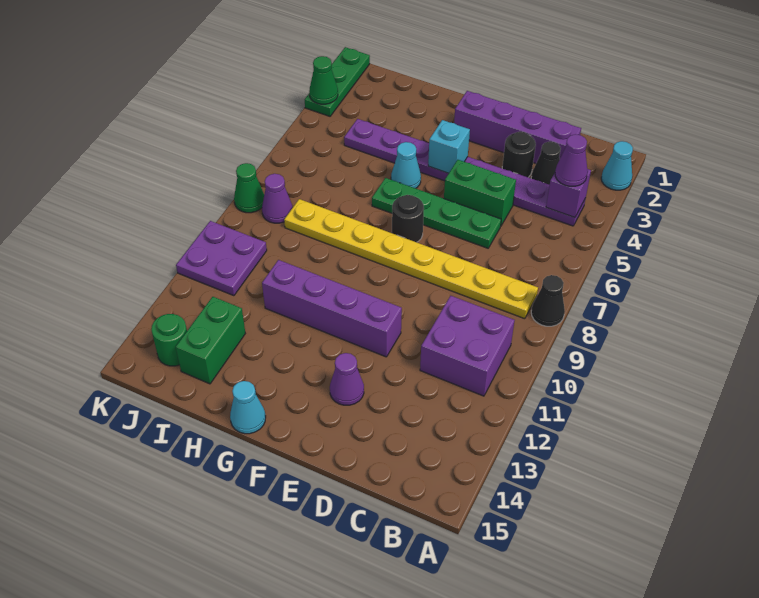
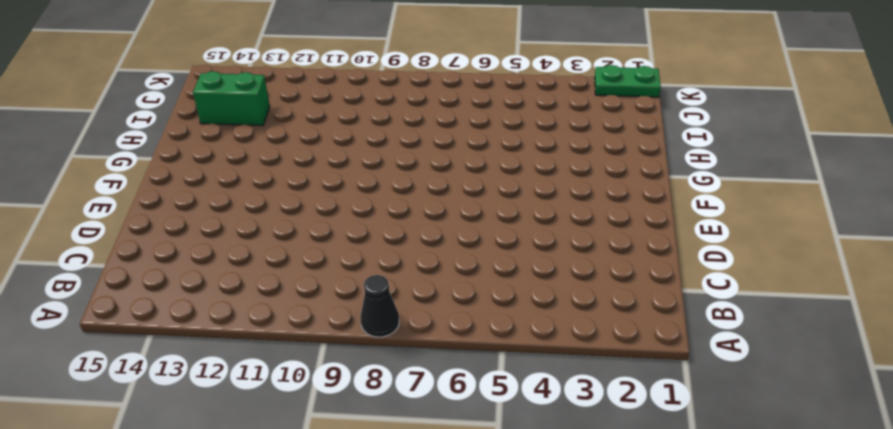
green plate K1:K2 level 1 -> green plate K1:K3 level 1
none -> cyan cone A2 level 1
none -> purple plate B4:I4 level 1
none -> yellow plate B8:I8 level 1

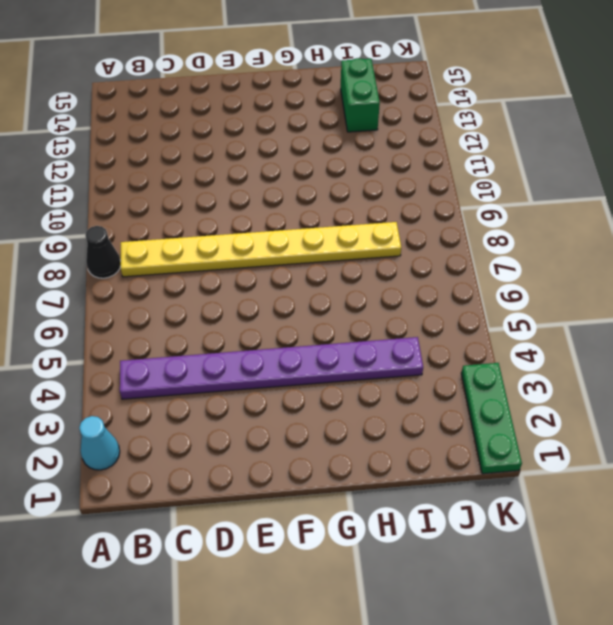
none -> purple brick B10:C11 level 1
none -> purple brick C2:F2 level 1
none -> black cone C3 level 1

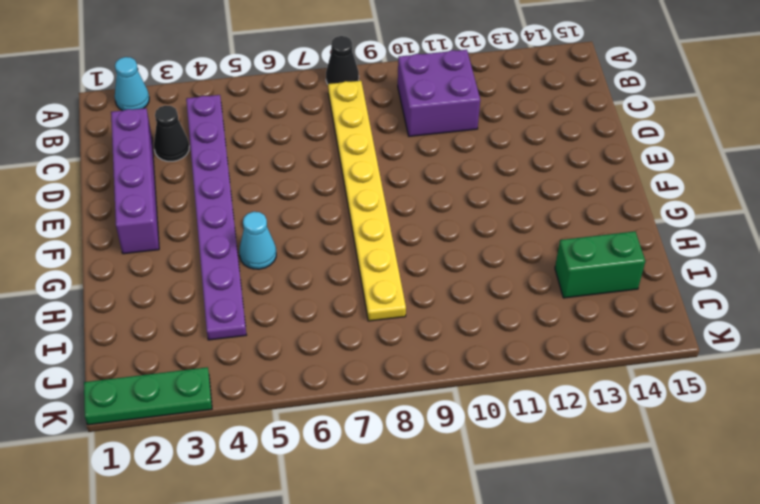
none -> black round brick D3 level 1
none -> green brick D5:E5 level 1
none -> green plate D6:G6 level 1

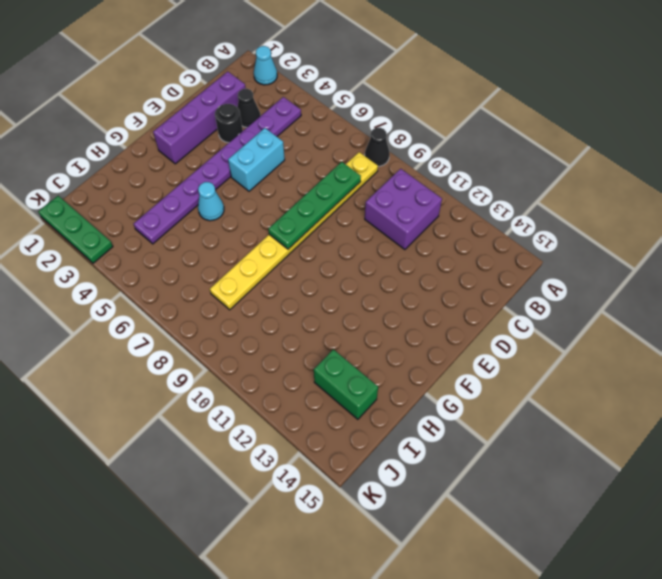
green plate C8:F8 level 2 -> green plate D6:G6 level 1
cyan brick D5:E5 level 1 -> green brick D5:E5 level 1
none -> purple brick E11:H11 level 1
none -> purple cone E13 level 1
none -> black round brick F7 level 1

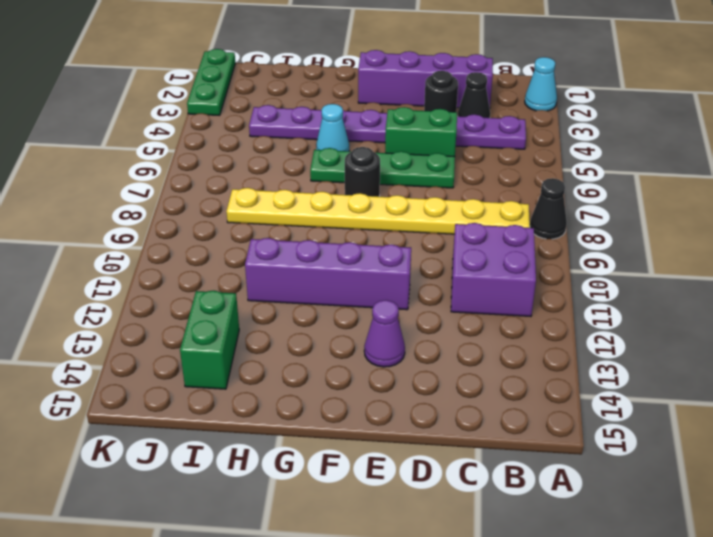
none -> cyan cone G15 level 1
none -> purple cone J8 level 1
none -> purple plate J10:K11 level 1

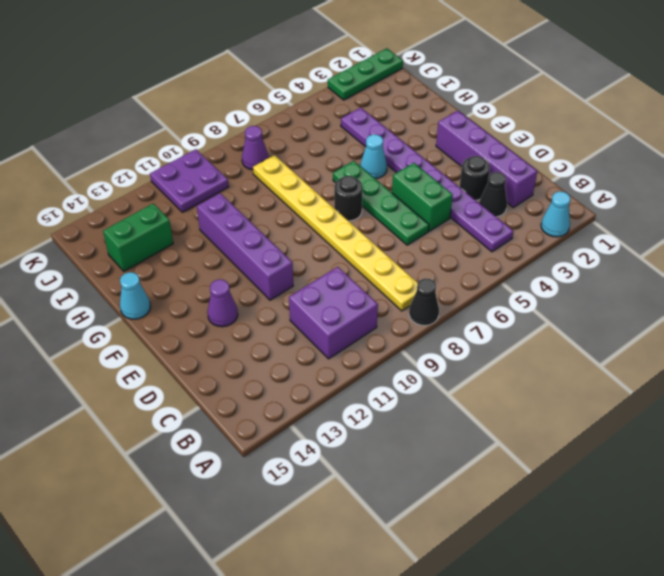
none -> green round brick J14 level 1
none -> green cone K8 level 1
none -> purple brick B4 level 2

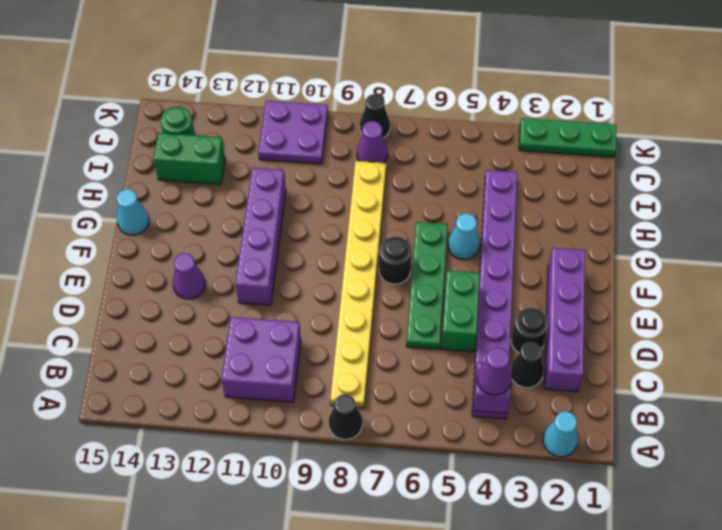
black cone K8 level 1 -> green cone K8 level 1
none -> cyan brick F4 level 2
none -> green cone K3 level 2

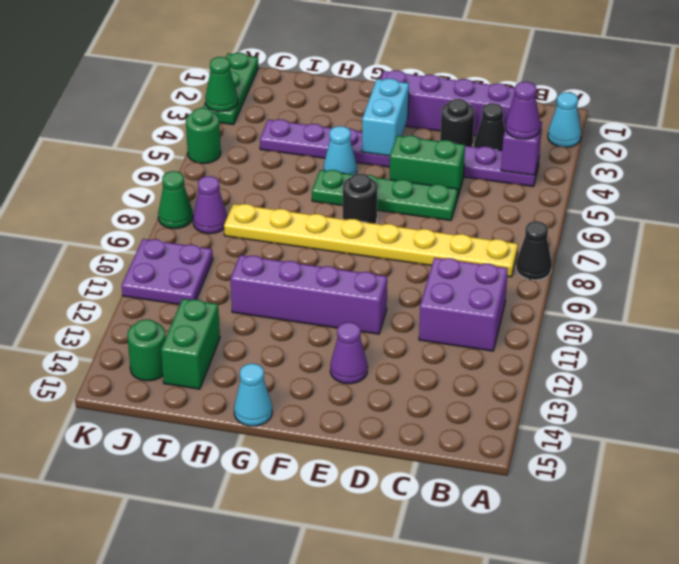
cyan brick F3:F4 level 2 -> cyan brick F4 level 2
green round brick K5 level 1 -> none

